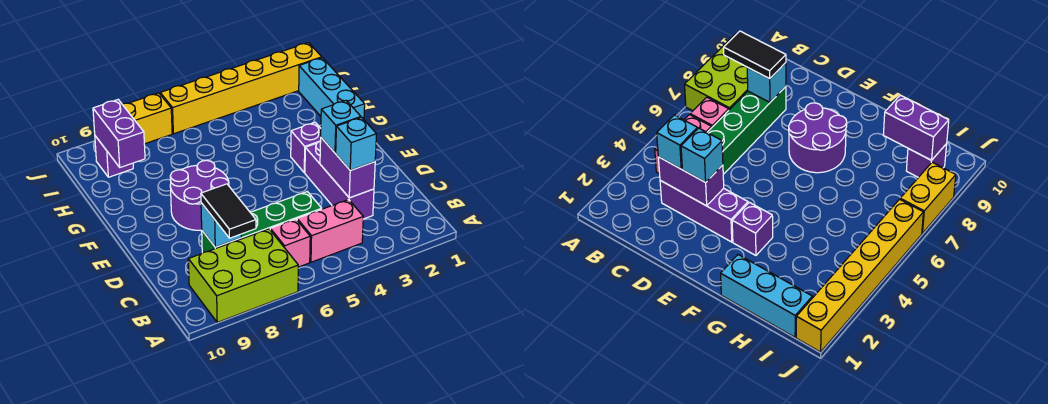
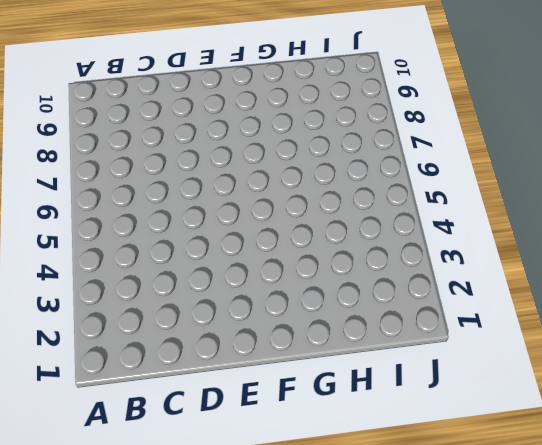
none -> lime brick A7:B9 level 1
none -> pink brick B4:B5 level 1
none -> pink brick B6 level 1

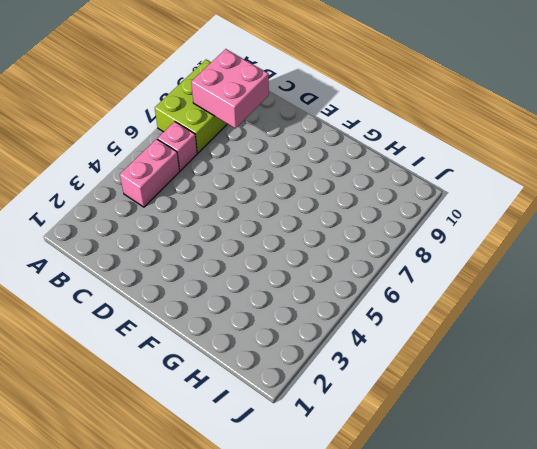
pink brick B8:C9 level 2 -> cyan brick C8 level 2
none -> purple brick C3:E3 level 1
none -> green brick C5:C8 level 1
none -> purple round brick E7:F8 level 1

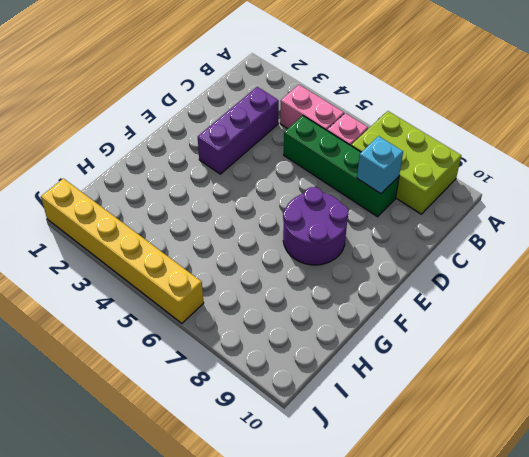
none -> purple brick F3 level 1
none -> cyan brick G1:I1 level 1
none -> purple brick I9 level 1

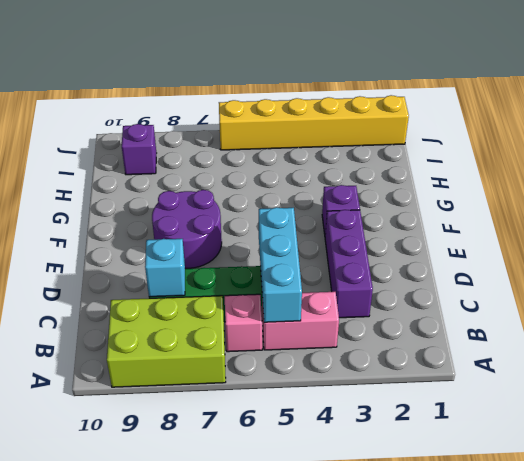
cyan brick B5:D5 level 2 -> cyan brick G1:I1 level 1
none -> yellow brick J7:J8 level 1
none -> purple brick C3:D3 level 2
none -> purple brick H9:I9 level 2

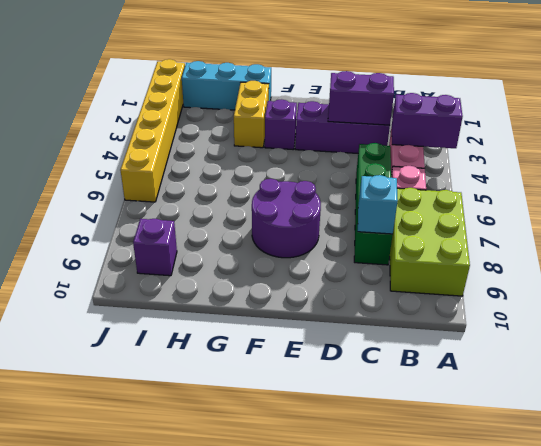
purple brick A4:B4 level 2 -> purple brick H9:I9 level 2
yellow brick G2:G3 level 1 -> yellow brick J7:J8 level 1
none -> black tile B8:C8 level 3
none -> cyan brick C3 level 3
none -> cyan brick D3 level 3

